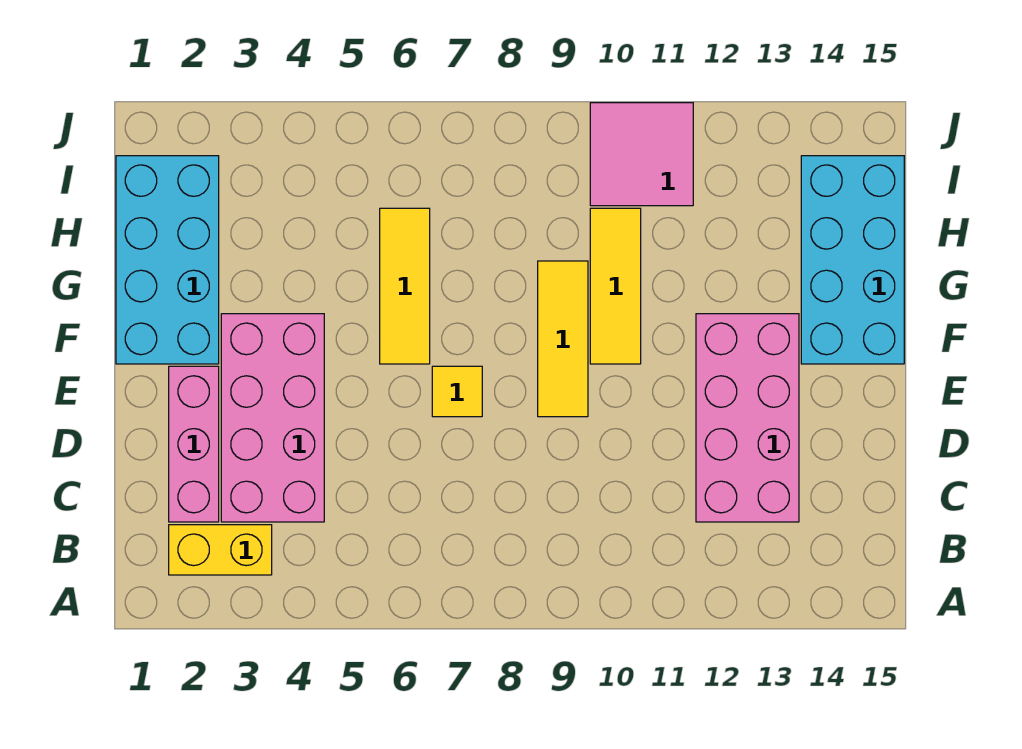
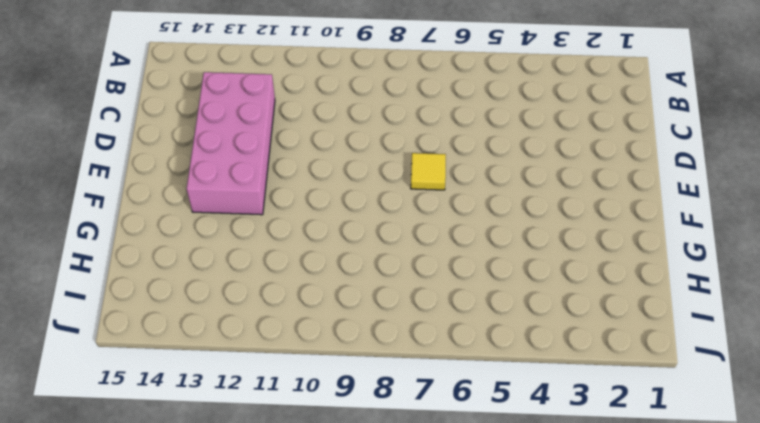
none -> yellow brick B2:B3 level 1
none -> pink brick C2:E2 level 1

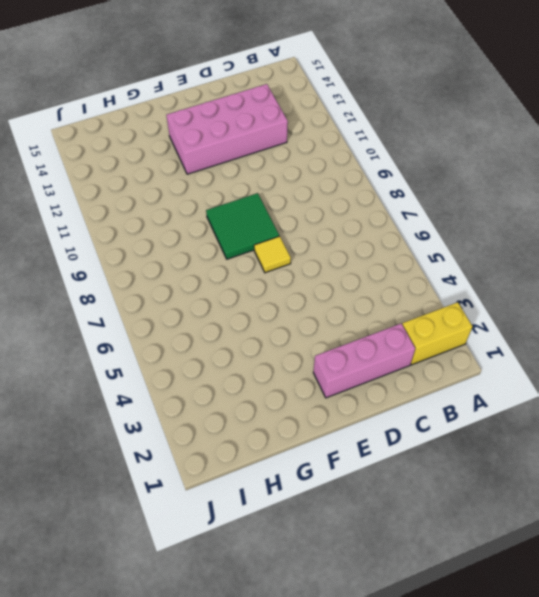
yellow brick A2:B2 level 1 -> yellow brick B2:B3 level 1
green tile E8:F9 level 1 -> yellow tile E9:G9 level 1
none -> pink brick C3:F4 level 1
none -> cyan brick F1:I2 level 1

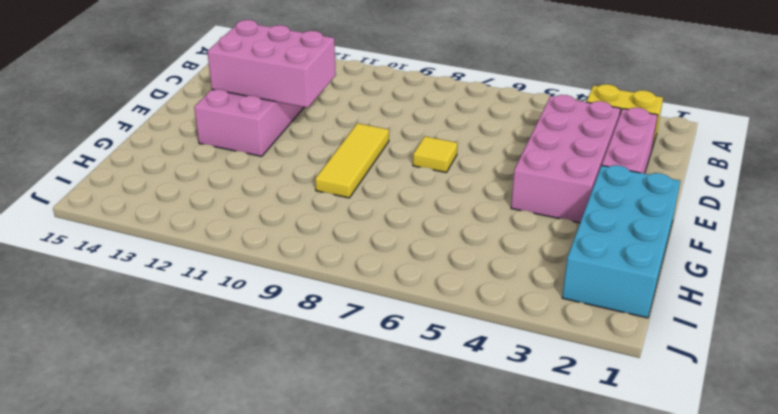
pink brick D11:E13 level 2 -> none
none -> yellow tile F6:H6 level 1
none -> yellow tile F10:H10 level 1

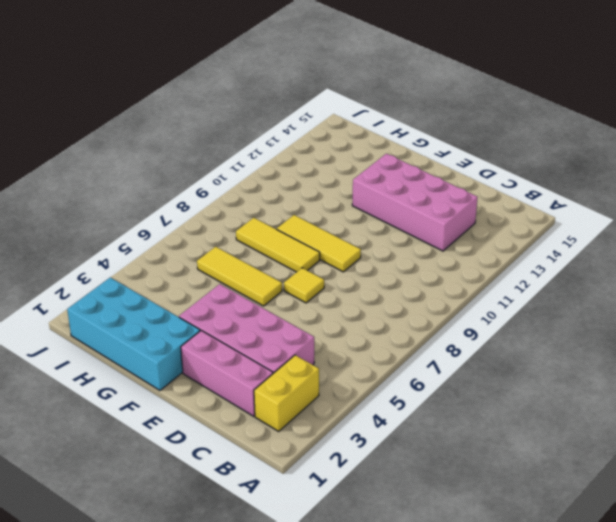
yellow tile F8:H8 level 1 -> yellow tile F10:H10 level 1
none -> cyan brick F14:I15 level 1
none -> pink tile I10:J11 level 1

